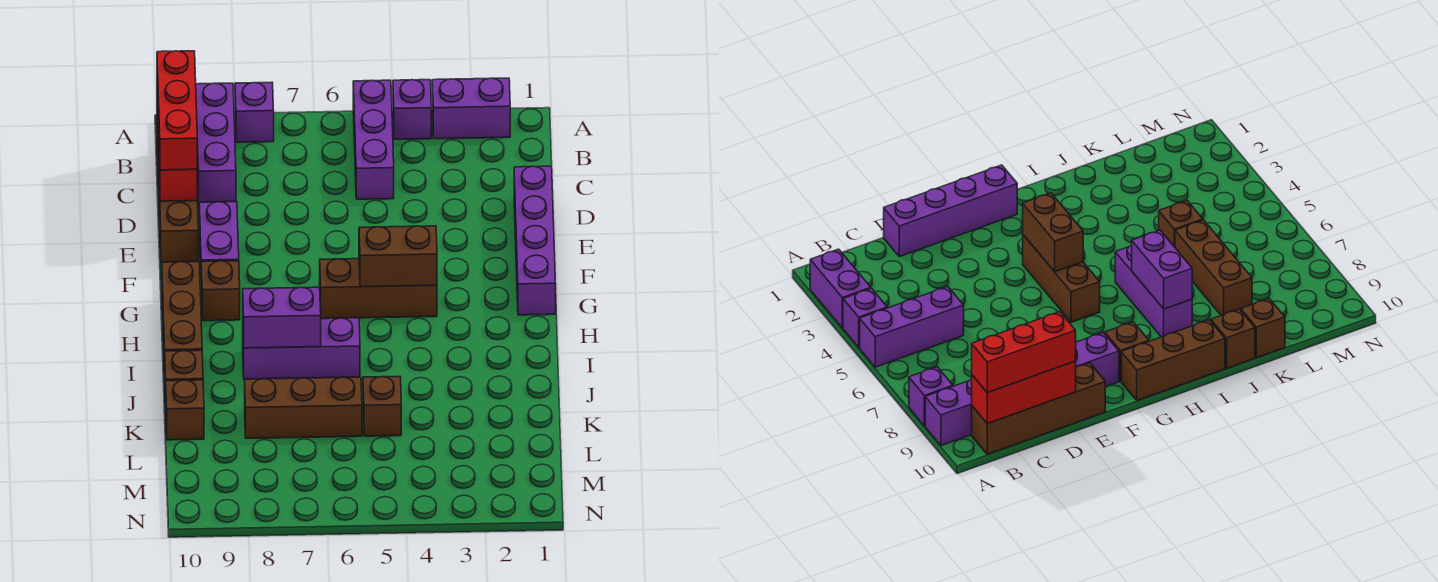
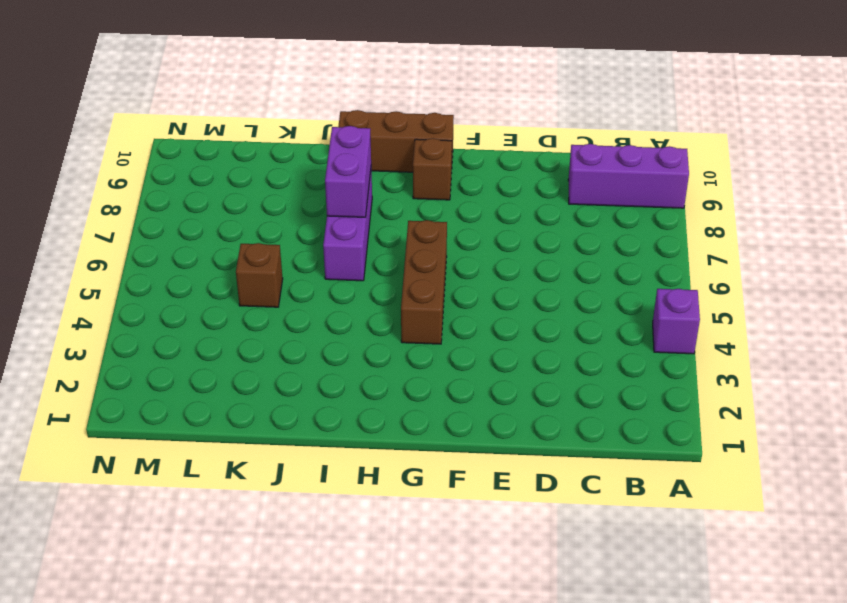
none -> purple brick A2:A3 level 1
none -> purple brick A5:C5 level 1
none -> purple brick A8 level 1

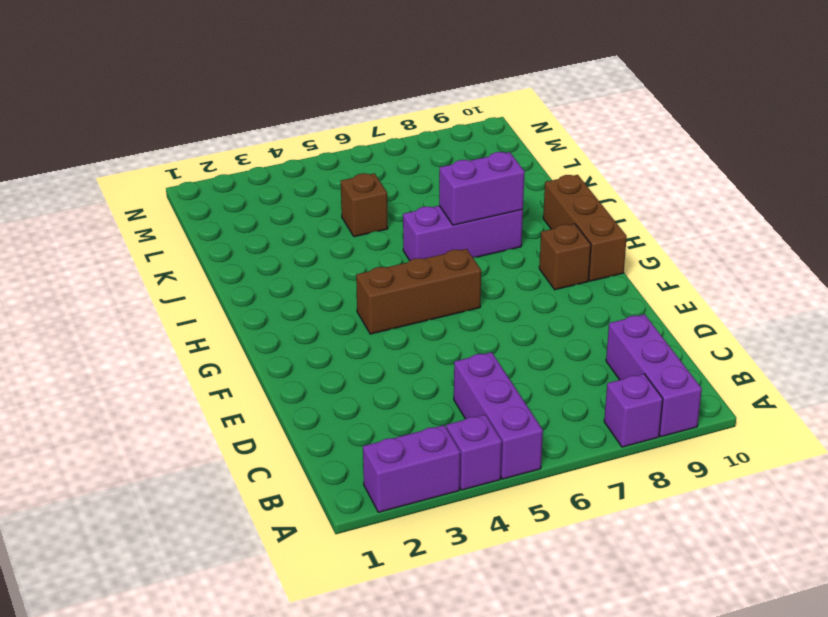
none -> brown brick B10:E10 level 1
none -> purple brick D1:G1 level 1
none -> purple brick E9:F9 level 1

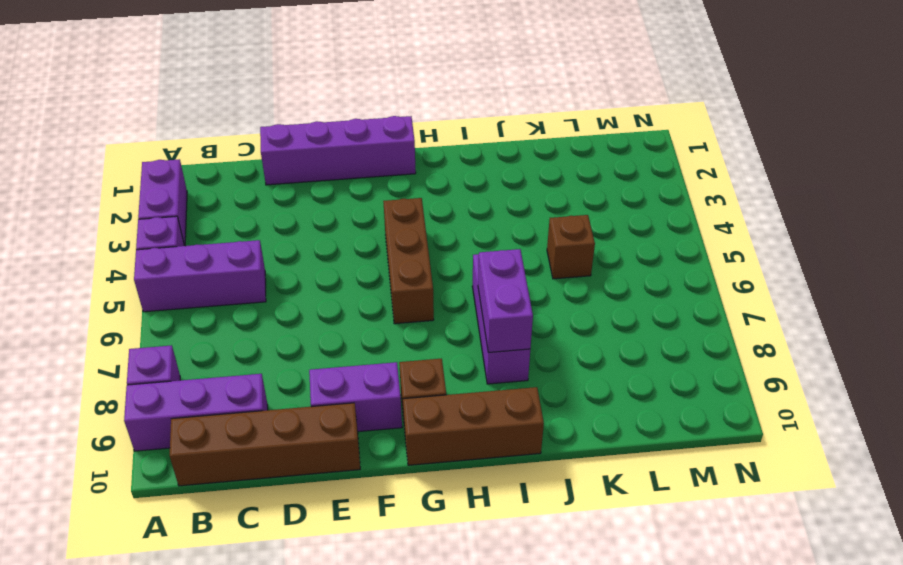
none -> brown brick J10 level 1
none -> brown brick K6:K8 level 1
none -> brown brick K10 level 1

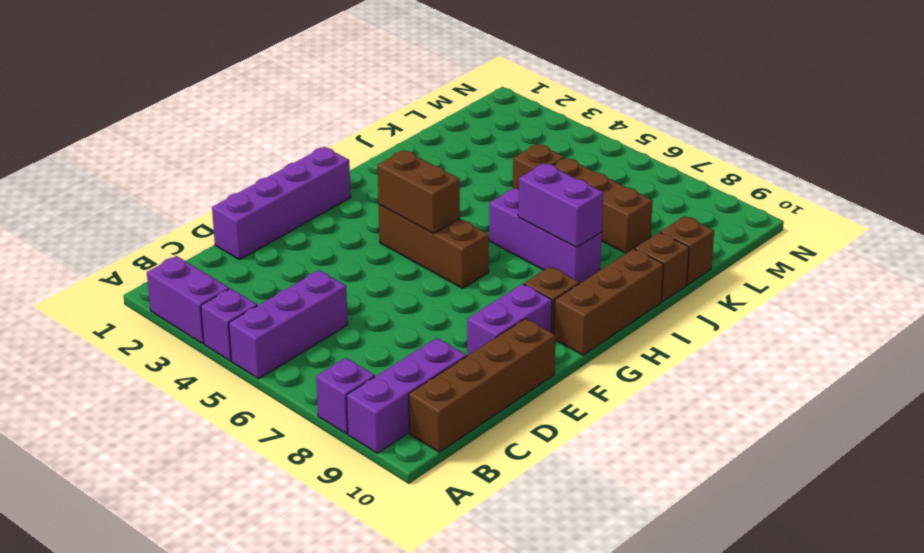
none -> red brick B10:D10 level 2
none -> red brick B10:D10 level 3

